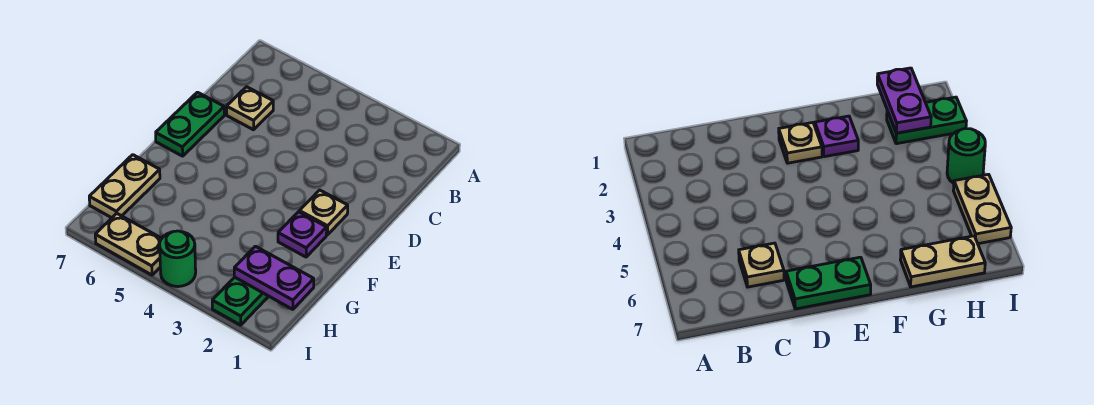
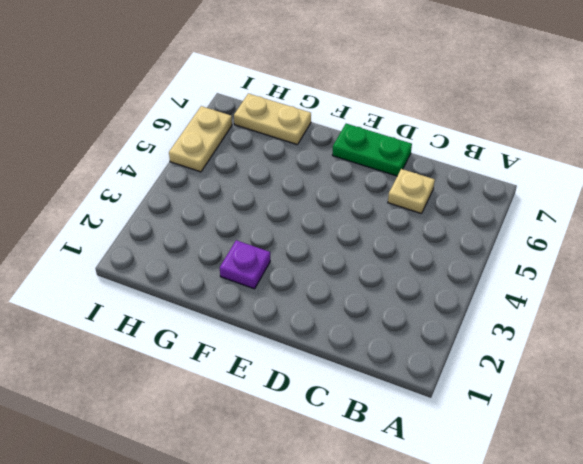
none -> tan plate E2 level 1
none -> green plate H2:I2 level 1

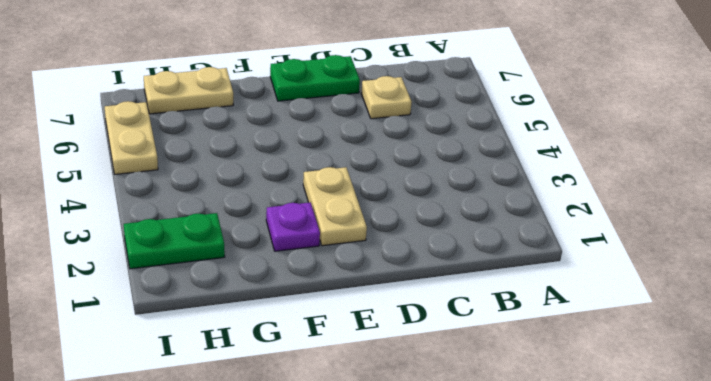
tan plate E2:E3 level 1 -> tan plate E2 level 1
none -> green round brick I4 level 1
none -> purple plate H1:H2 level 2

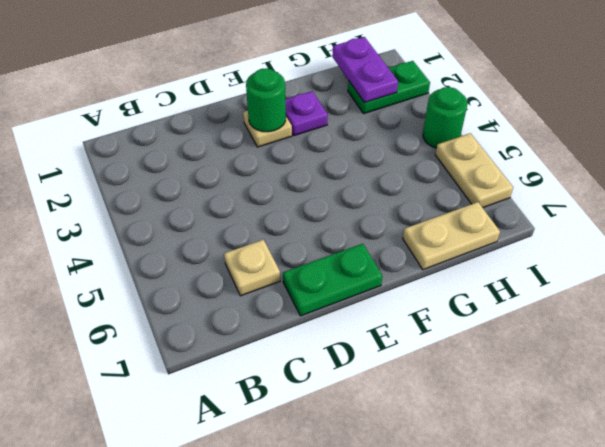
green round brick E2 level 2 -> none

